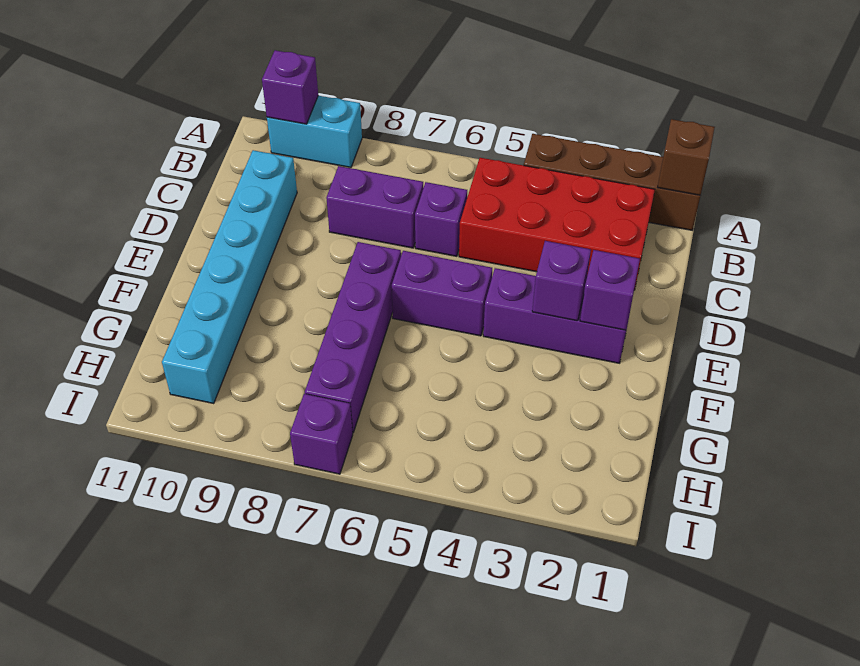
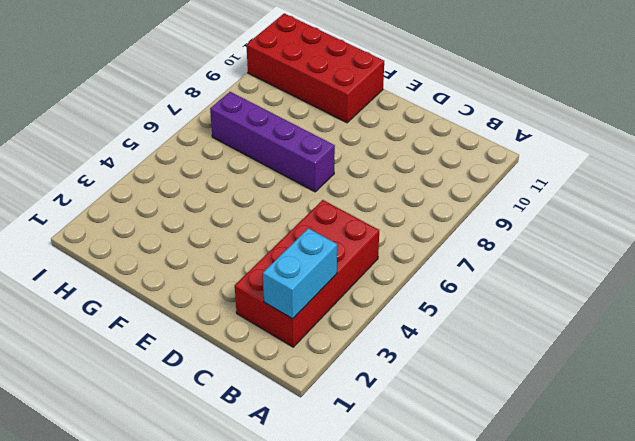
cyan brick B2:B3 level 2 -> cyan brick A9:A10 level 1
red brick F10:I11 level 1 -> cyan brick C10:H10 level 1
none -> brown brick A1:A4 level 1
none -> purple brick C6 level 1
none -> purple brick C7:C8 level 1

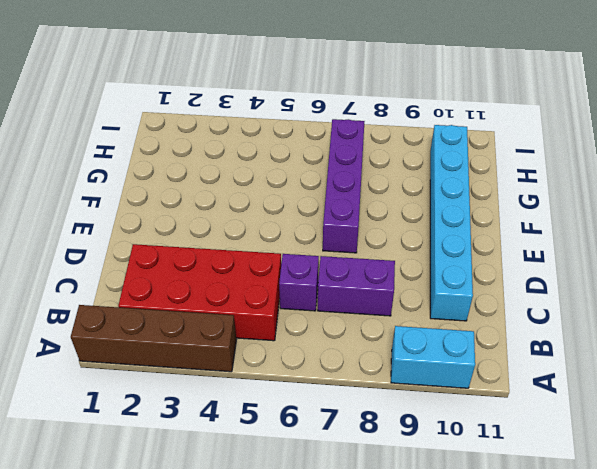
none -> purple brick E2:E4 level 1
none -> purple brick E5:E6 level 1
none -> purple brick I7 level 1

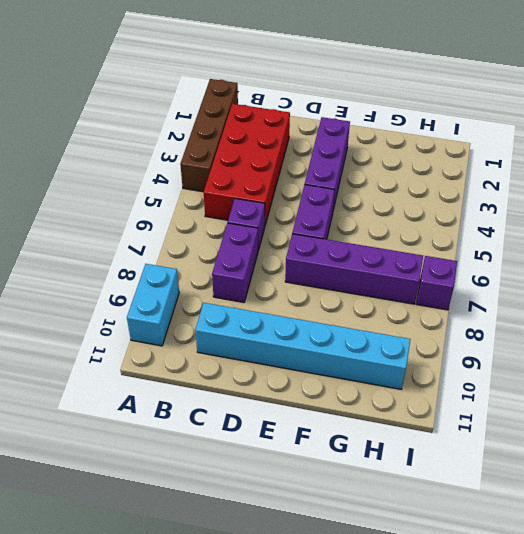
none -> brown brick A1 level 2
none -> purple brick A10 level 2
none -> purple brick E2 level 2

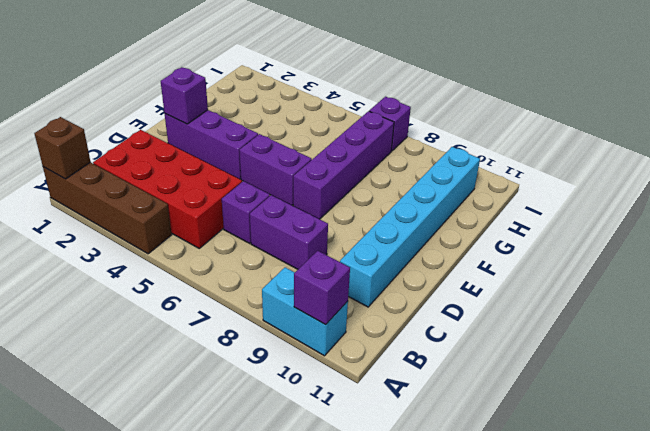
none -> purple brick E3 level 2

